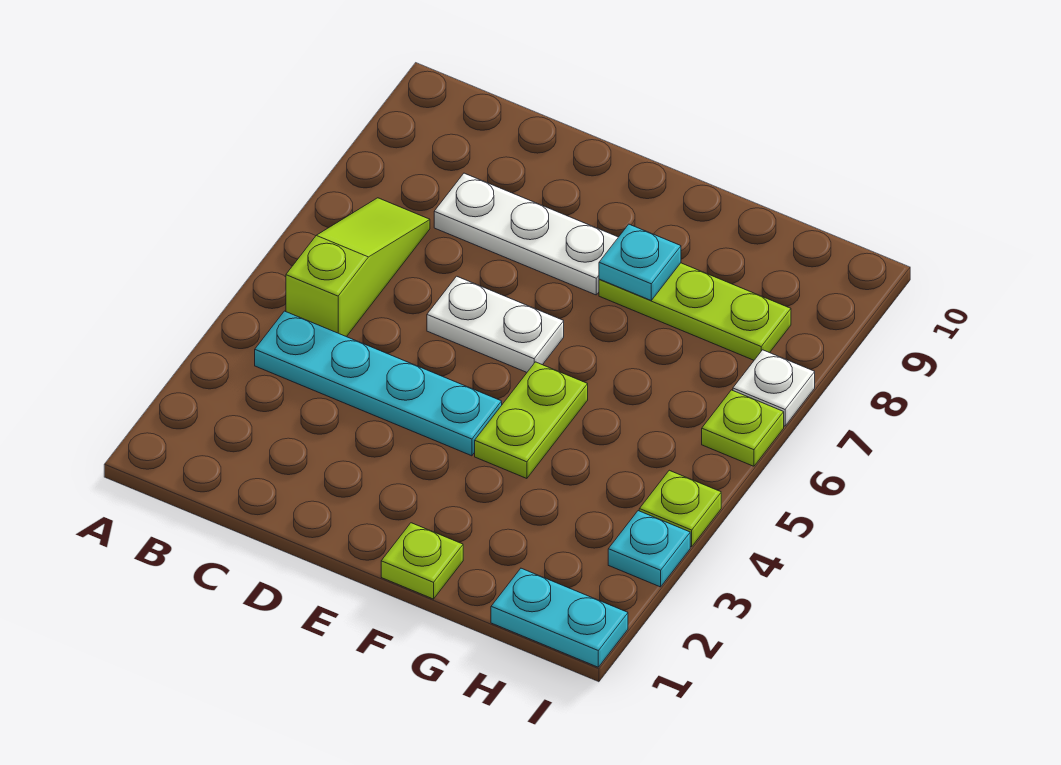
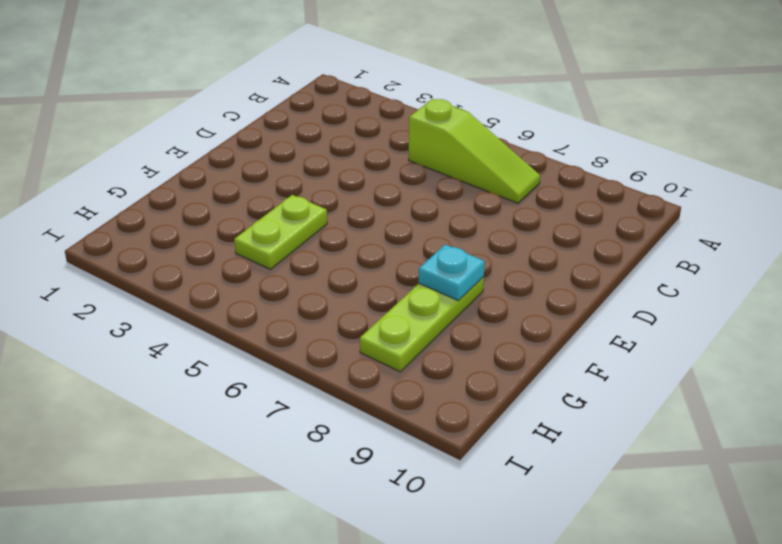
lime plate F4:G4 level 1 -> lime plate F4:F5 level 1
none -> cyan plate B4:E4 level 1
none -> white plate C8:E8 level 1
none -> white plate D6:E6 level 1

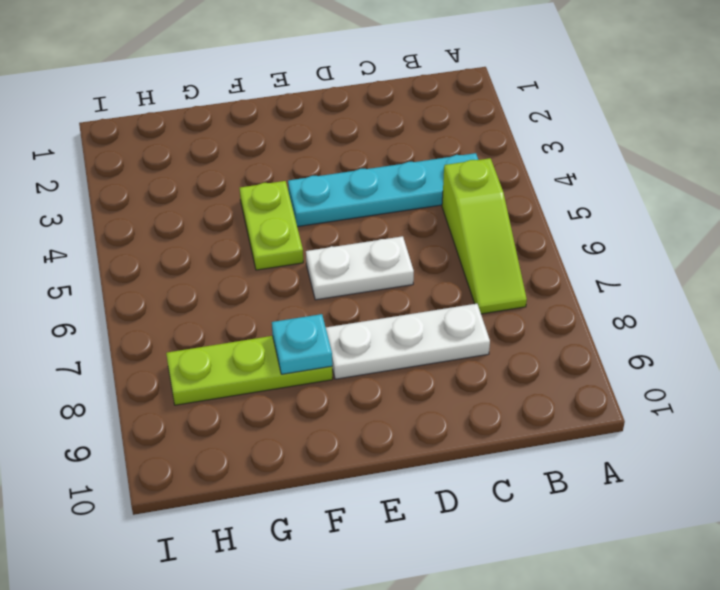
none -> lime plate F1 level 1
none -> cyan plate H1:I1 level 1
none -> cyan plate I3 level 1

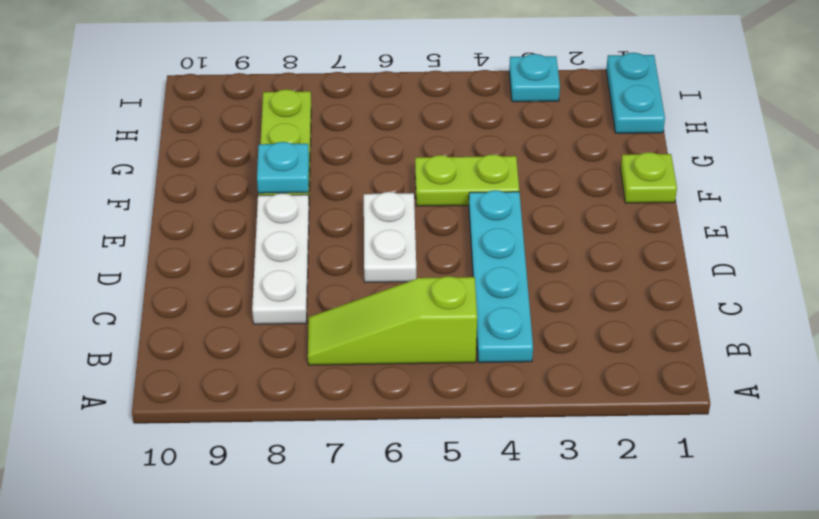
none -> lime plate I4 level 1
none -> lime plate I6 level 1
none -> white plate I7 level 1

